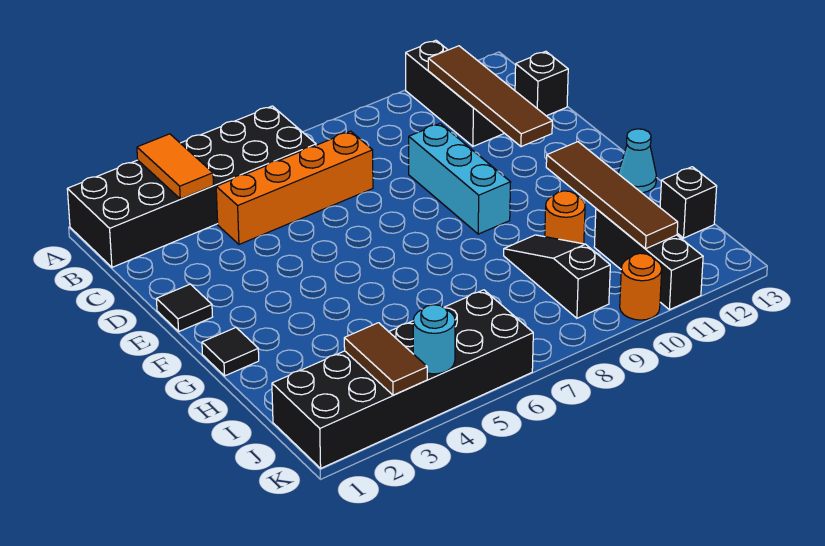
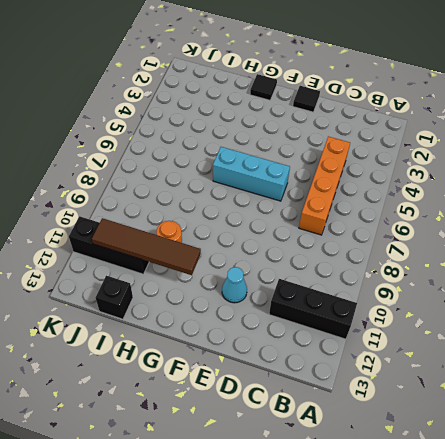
cyan brick E6:G6 level 1 -> cyan brick D9:F9 level 1
cyan cone E11 level 1 -> cyan cone G13 level 1
none -> black brick A1:B6 level 1
none -> black brick C13 level 1
none -> black slope H9:J9 level 1 top J

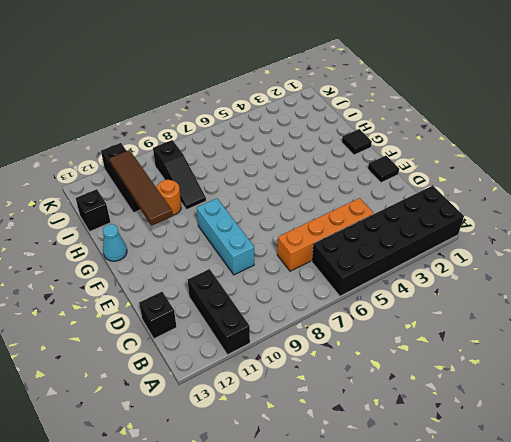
none -> black brick J1:K6 level 1
none -> orange round brick K10 level 1
none -> orange tile A3:B3 level 2

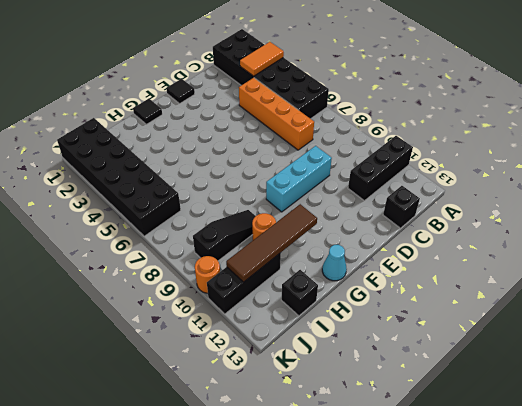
none -> brown tile B11:E11 level 2
none -> brown tile J3:K3 level 2
none -> cyan round brick K4 level 2

